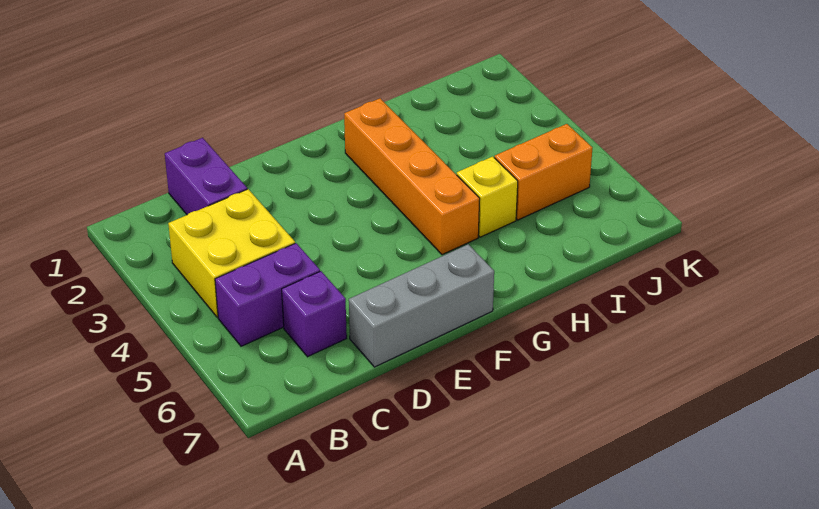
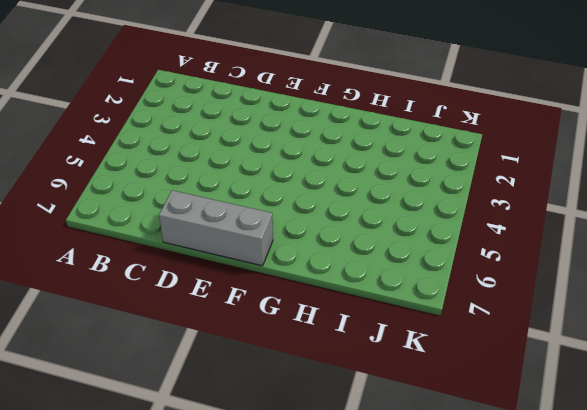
none -> yellow brick B3:C4 level 1
none -> purple brick B5:C5 level 1

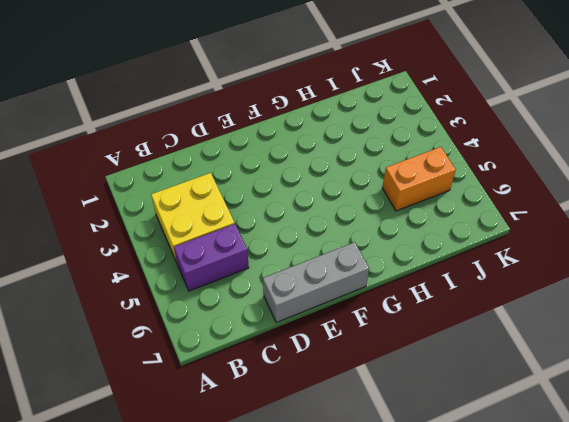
none -> purple brick C1:C2 level 1
none -> purple brick C6 level 1

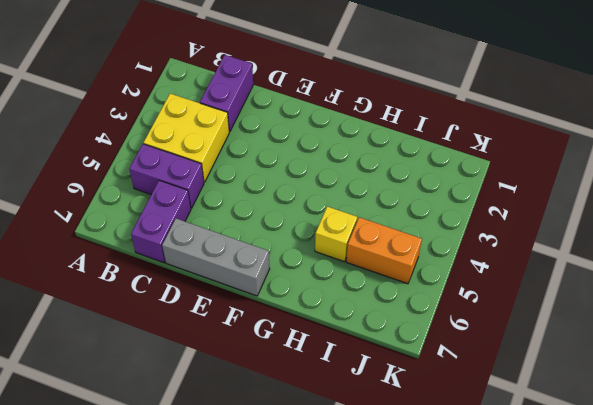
purple brick C6:C7 level 1 -> purple brick C6 level 1
none -> orange brick G2:G5 level 1

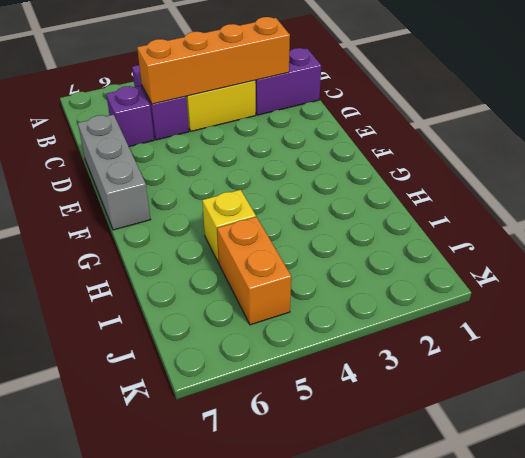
orange brick C2:C5 level 2 -> orange brick G2:G5 level 1

